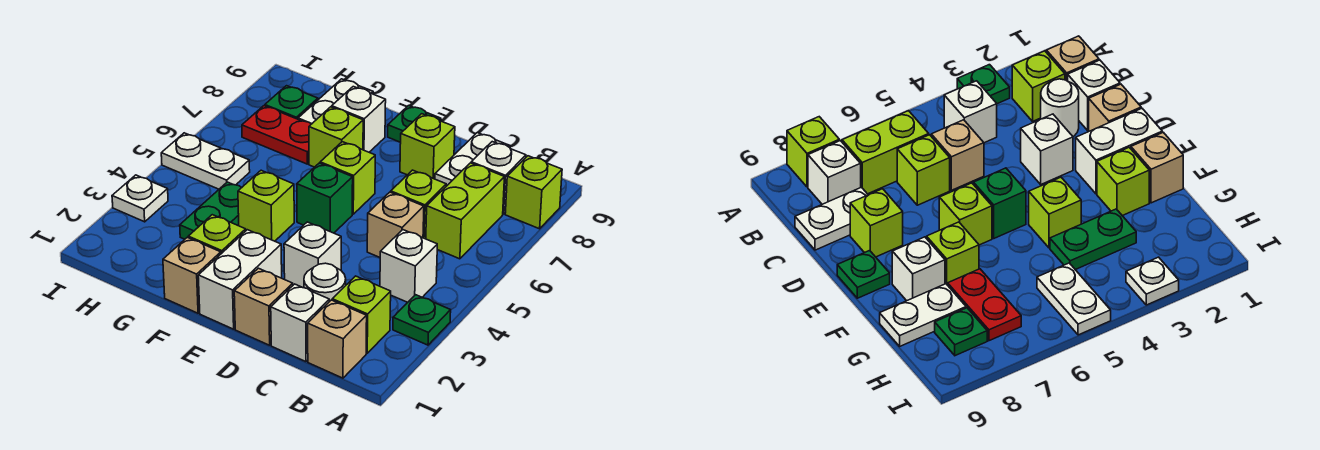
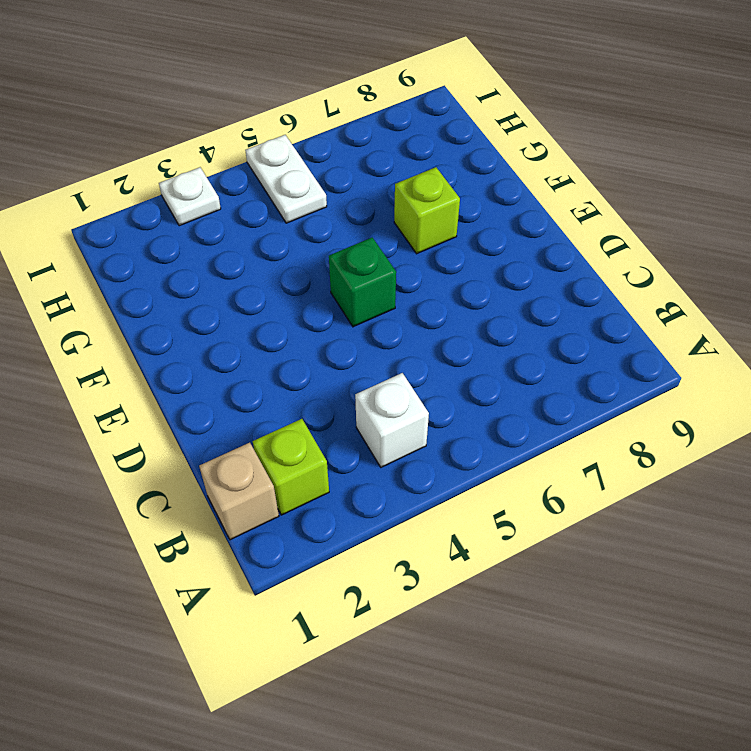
none -> green plate A3 level 1
none -> lime brick A8 level 1
none -> lime brick B6:B7 level 1
none -> white brick B8 level 1

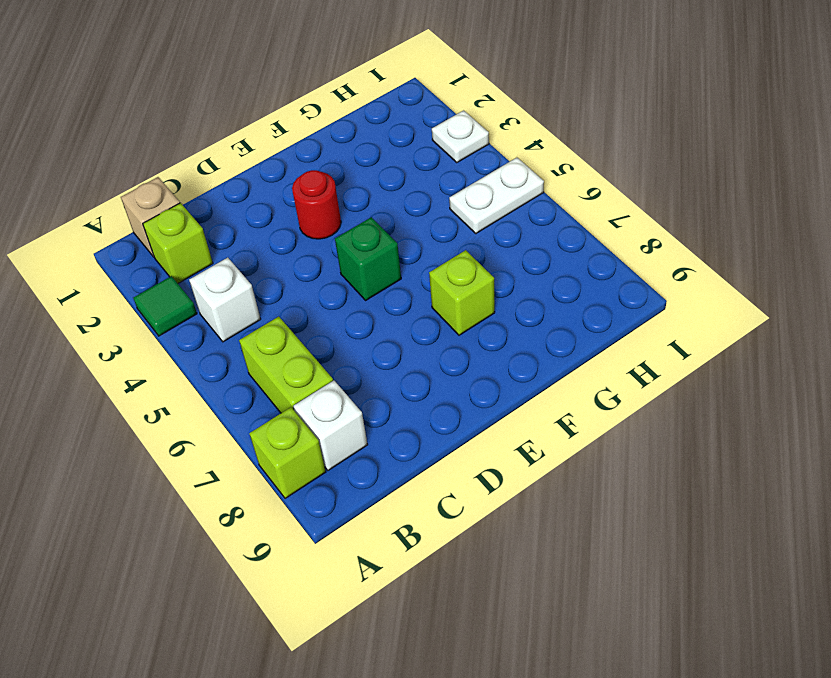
green tile A3 level 1 -> green plate A3 level 1
red round brick E3 level 1 -> none
none -> white brick C1 level 1
none -> white round brick C2 level 1
none -> tan brick C5 level 1
none -> lime brick C6 level 1

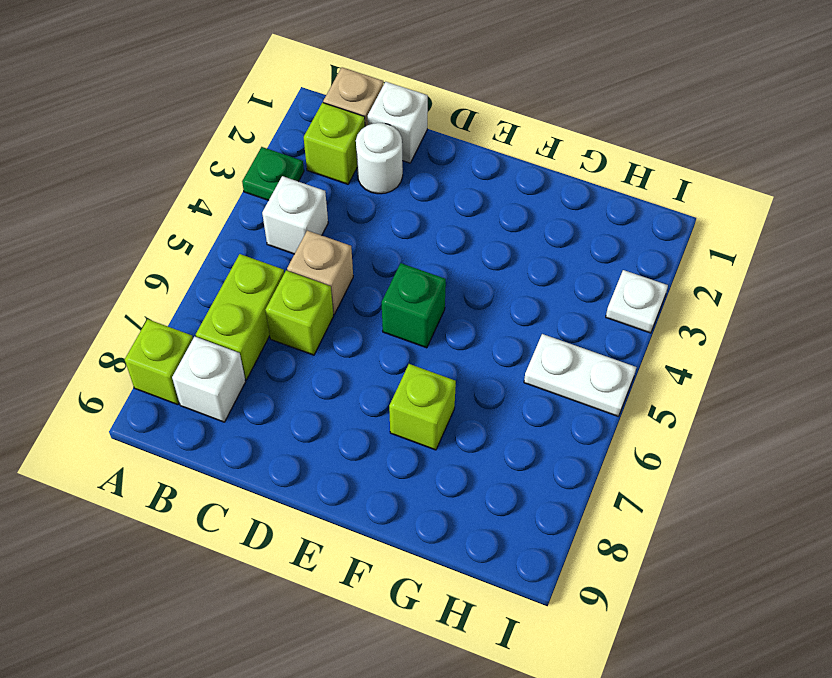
none -> white plate C8:C9 level 1
none -> tan brick D1 level 1
none -> white brick D3 level 1
none -> lime brick D8 level 1

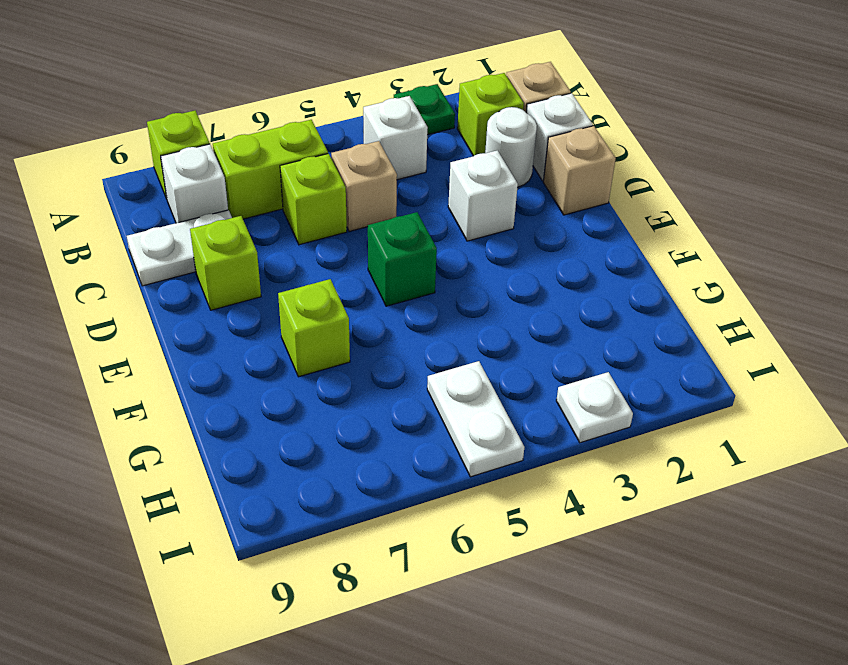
none -> white brick E1:E2 level 1
none -> lime brick E6 level 1
none -> green plate E9 level 1
none -> tan brick F1 level 1

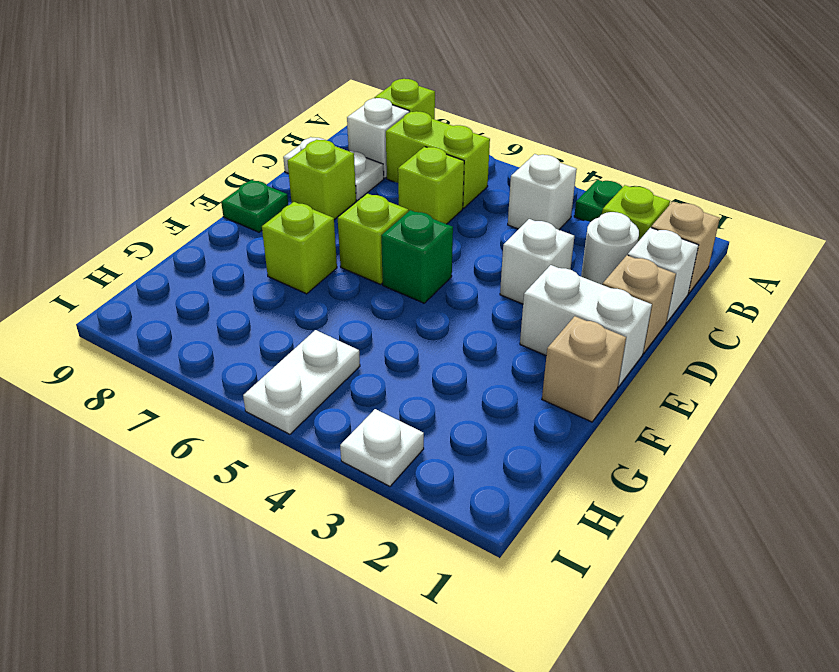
none -> tan brick C5 level 1
none -> lime brick F2 level 1
none -> lime brick F4 level 1
none -> white brick F8 level 1

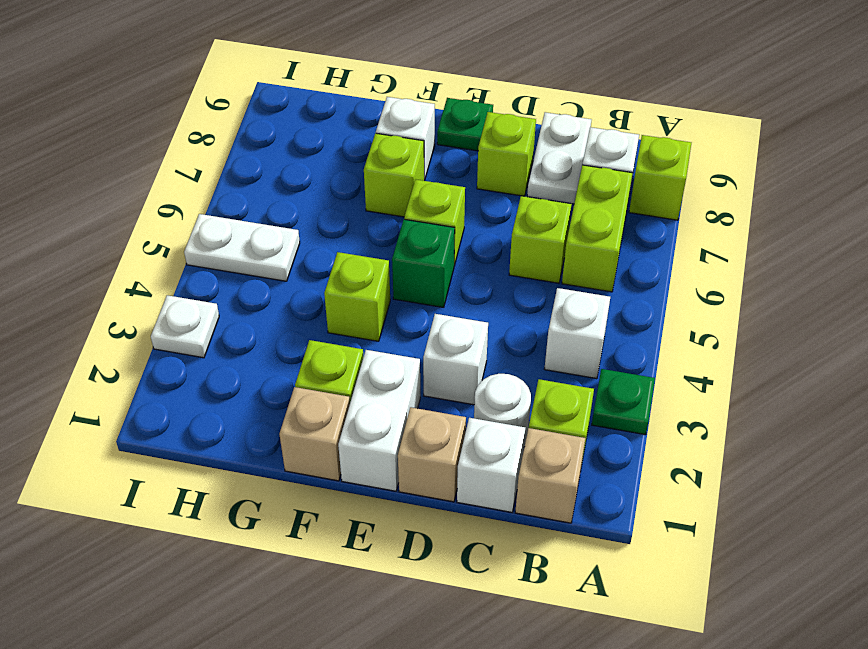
none -> tan brick C5 level 1
none -> green plate G3:G4 level 1
none -> red plate G7:H7 level 1
none -> white plate G8:G9 level 1

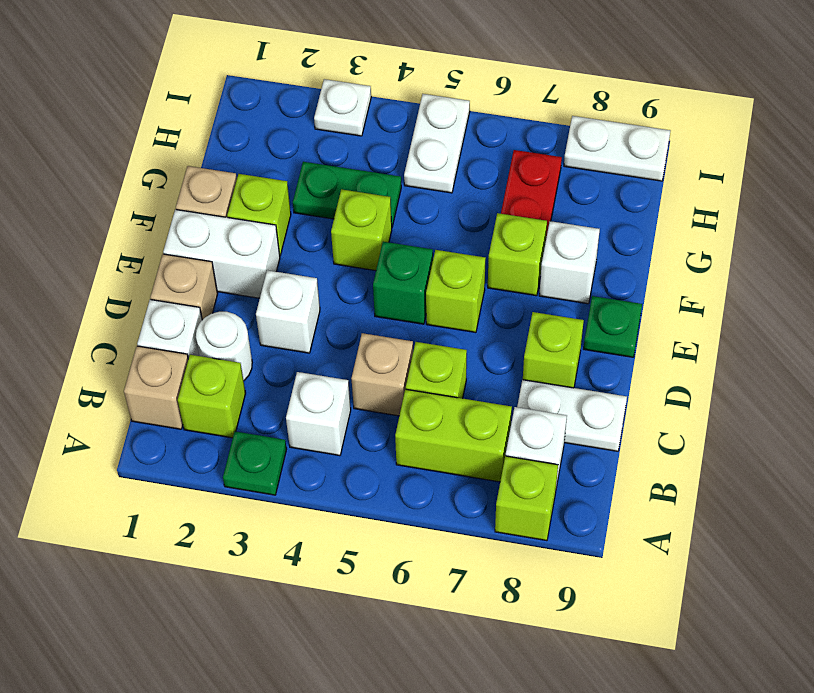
white plate I8:I9 level 1 -> white plate G8:G9 level 1
none -> green plate H8 level 1

